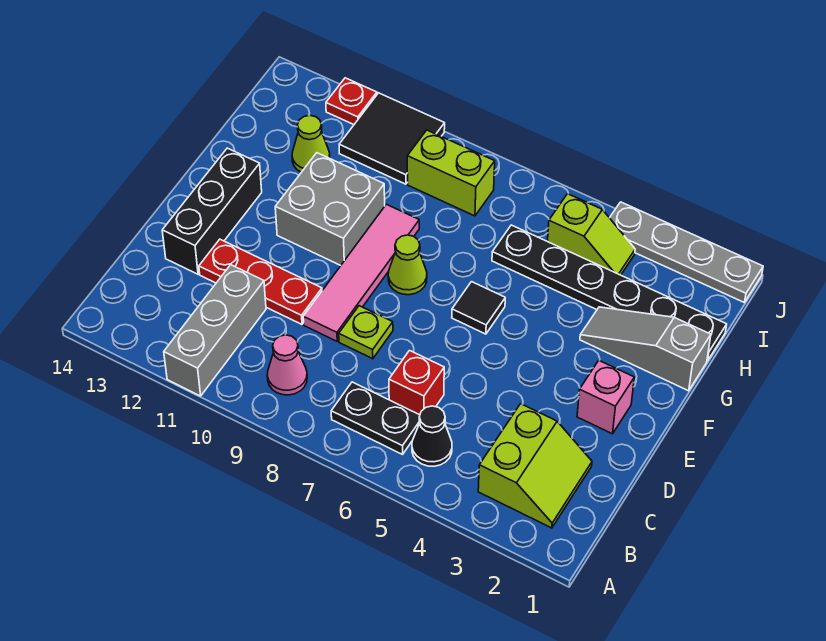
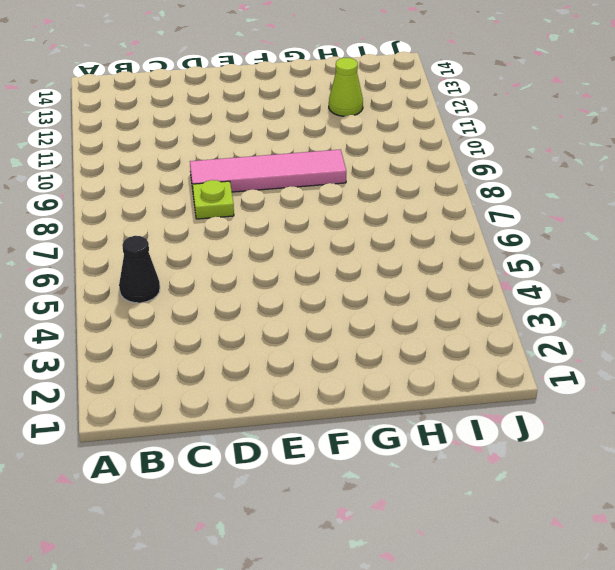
none -> grey brick A11:C11 level 1
none -> lime slope B2:C3 level 1 top 3
none -> black plate B6:B7 level 1

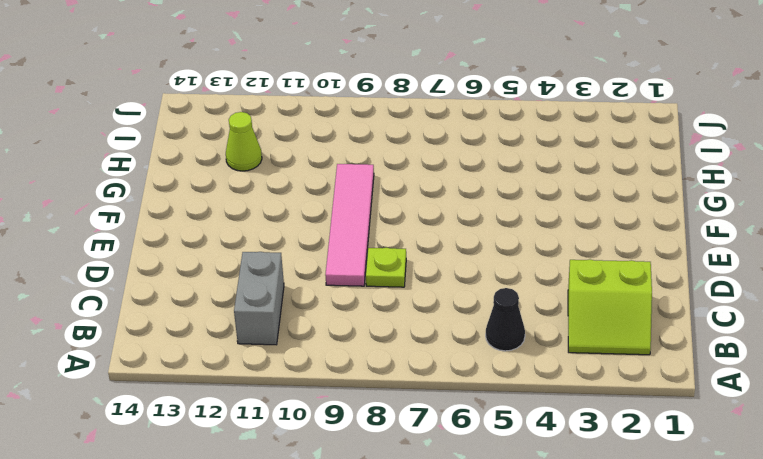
lime slope B2:C3 level 1 top C -> lime slope B2:C3 level 1 top 3
grey brick B11:C11 level 1 -> grey brick A11:C11 level 1
none -> black plate B6:B7 level 1
none -> pink cone B9 level 1
none -> red brick C6 level 1

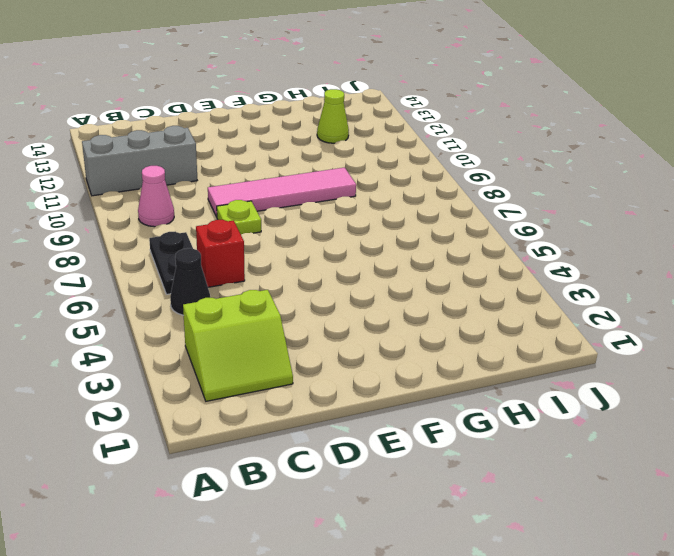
none -> red plate D10:D12 level 1
none -> black brick D13:F13 level 1
none -> pink brick E2 level 1

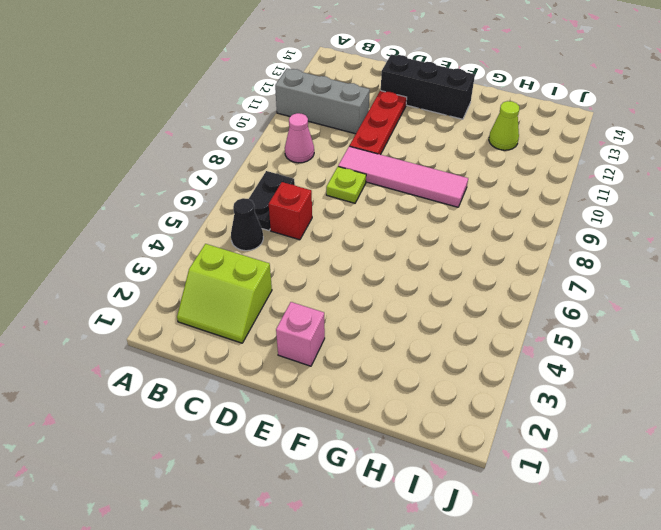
none -> black tile F6 level 1
none -> lime cone F8 level 1
none -> grey brick F10:G11 level 1

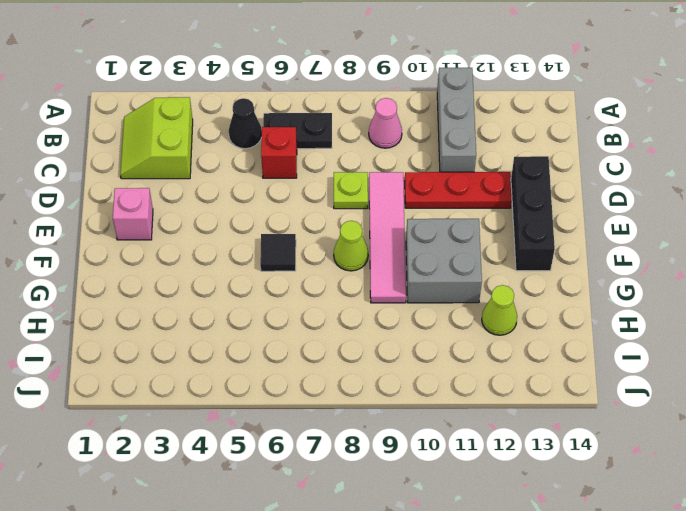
none -> grey slope G1:G3 level 1 top 1
none -> black plate H1:H6 level 1
none -> lime slope I4:I5 level 1 top 5

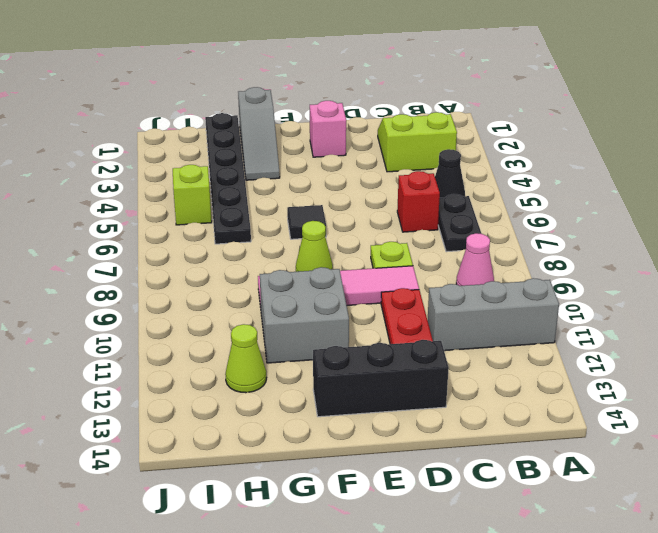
none -> lime brick I8:I9 level 1
none -> black tile I10:J11 level 1
none -> grey plate J1:J4 level 1

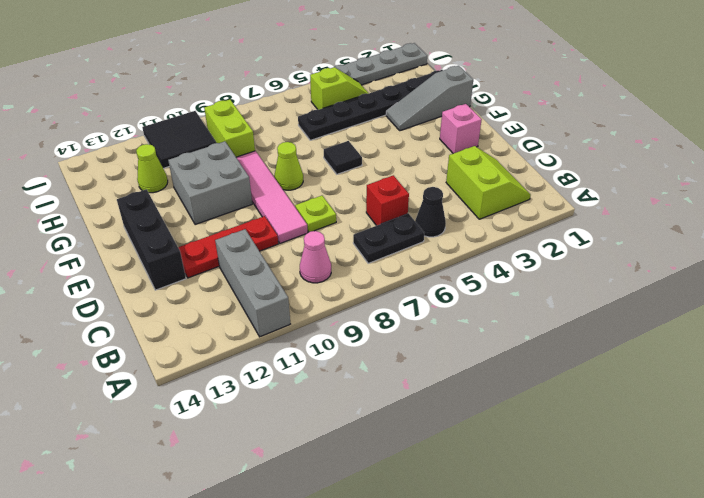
lime brick H9:I9 level 1 -> lime brick I8:I9 level 1
none -> red plate J12 level 1

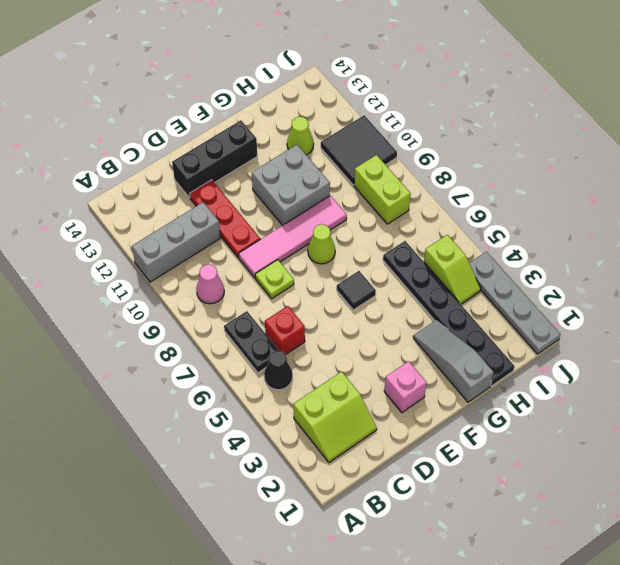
none -> red plate J12 level 1

